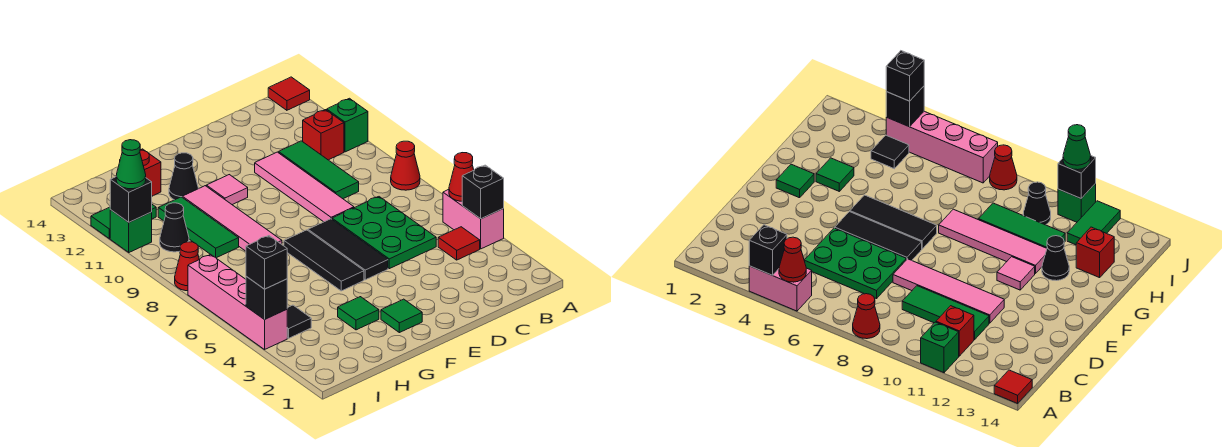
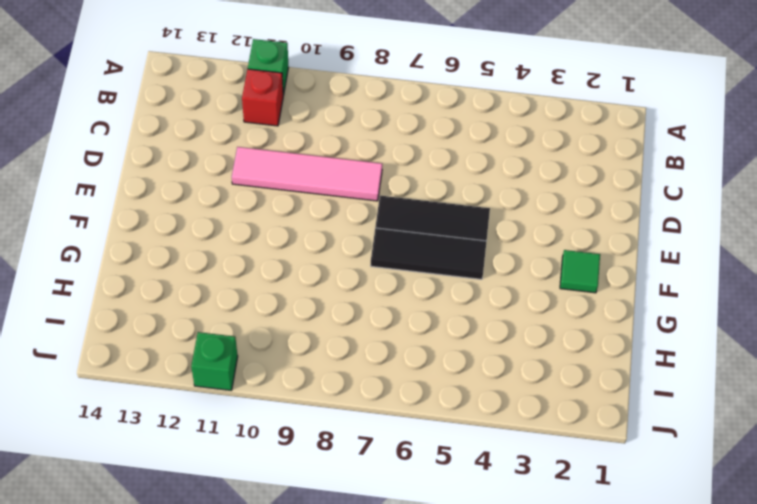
none -> pink brick A4:A5 level 1
none -> red cone A8 level 1
none -> red tile A14 level 1
none -> red tile B4 level 1

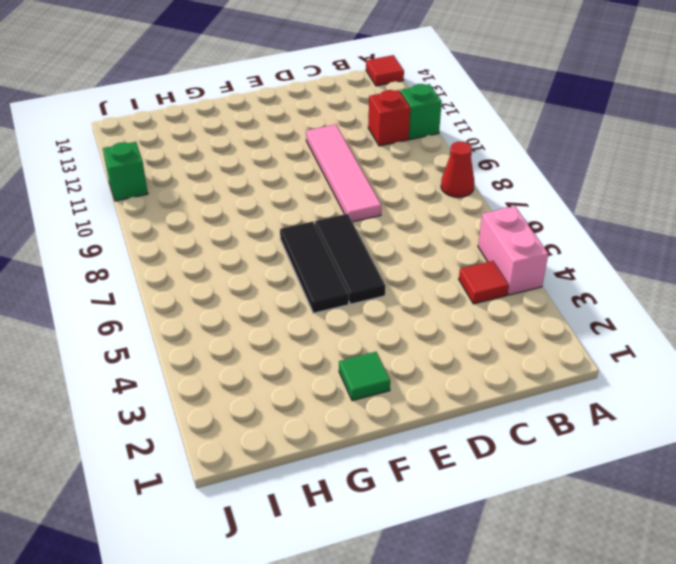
none -> green plate C5:D7 level 1
none -> green tile C9:C11 level 1
none -> pink tile F11 level 1
none -> green tile G3 level 1

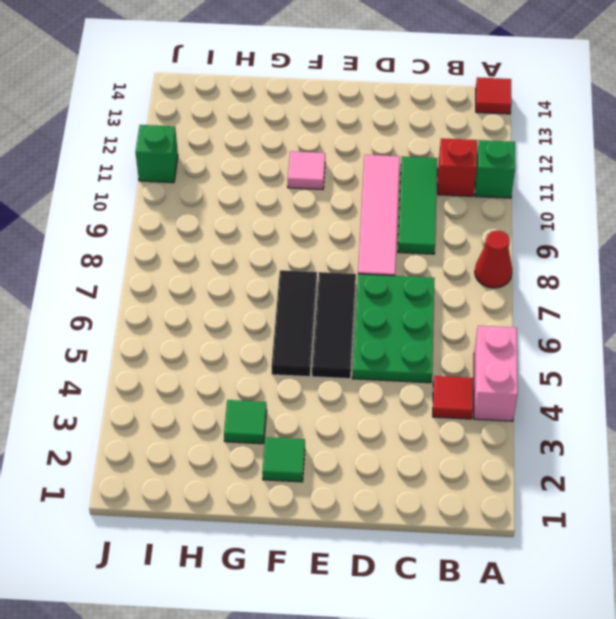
none -> pink tile G8:G11 level 1
none -> black cone G12 level 1
none -> green tile H9:H11 level 1
none -> red brick H13 level 1

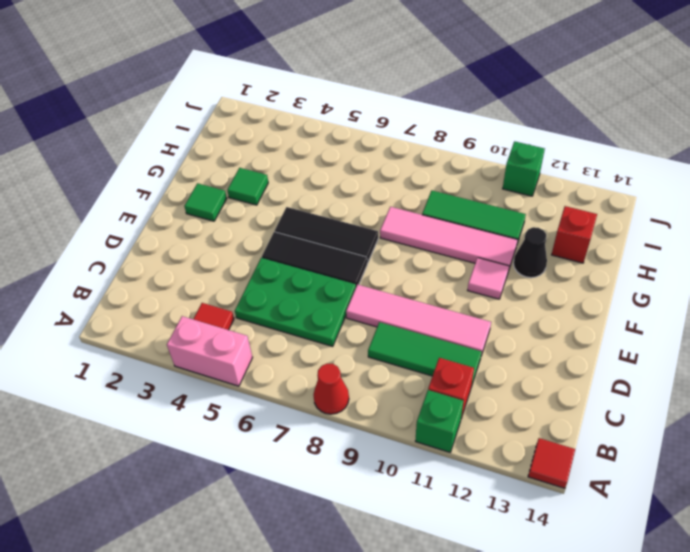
none -> black tile I4 level 1
none -> black cone I10 level 1
none -> green tile I12:J12 level 1
none -> pink brick J4:J7 level 1

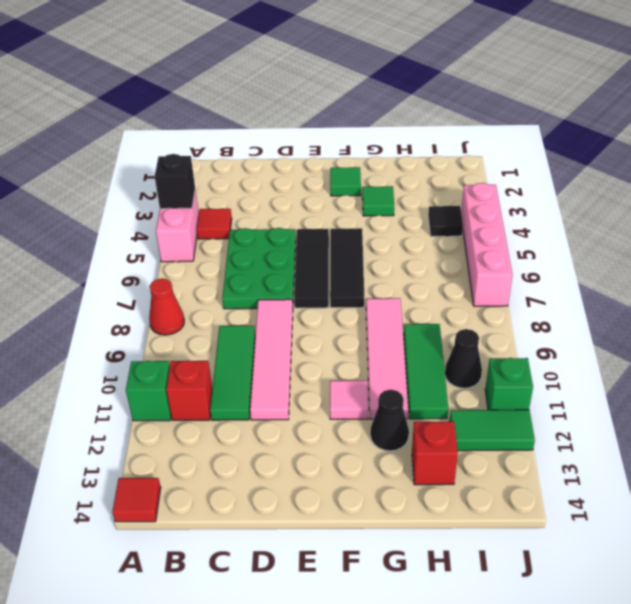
none -> red cone J8 level 1
none -> red cone A5 level 2
none -> black brick J4 level 2
none -> black brick J11 level 2

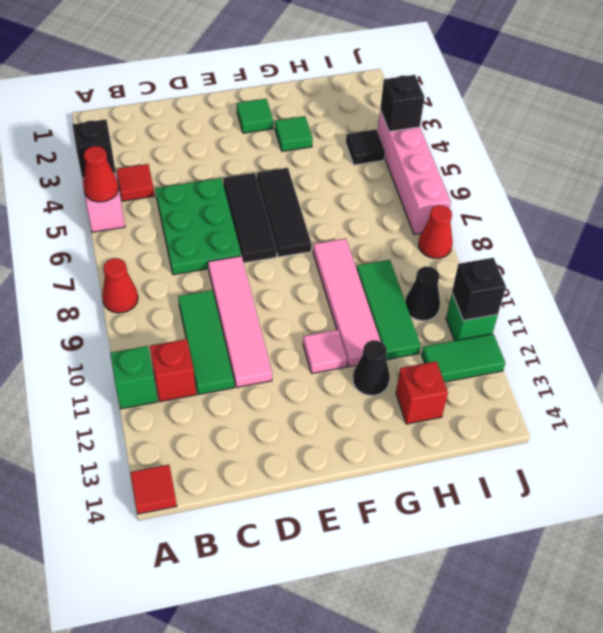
none -> black brick J4 level 3
none -> green cone J11 level 3

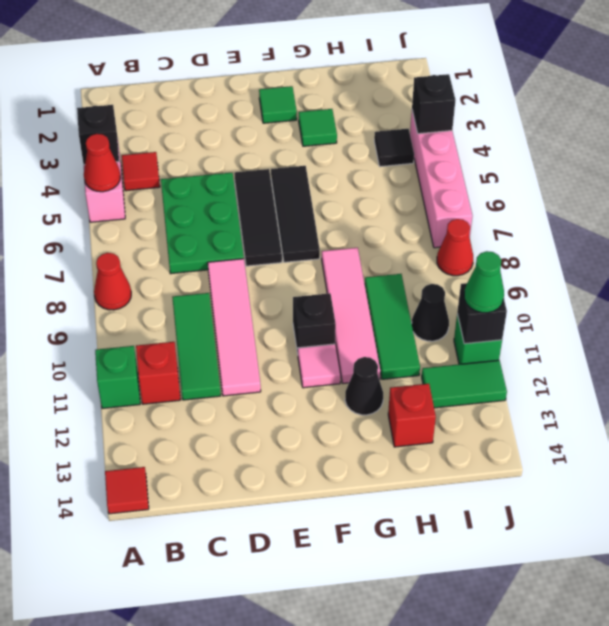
black brick F10 level 1 -> black brick J4 level 3

